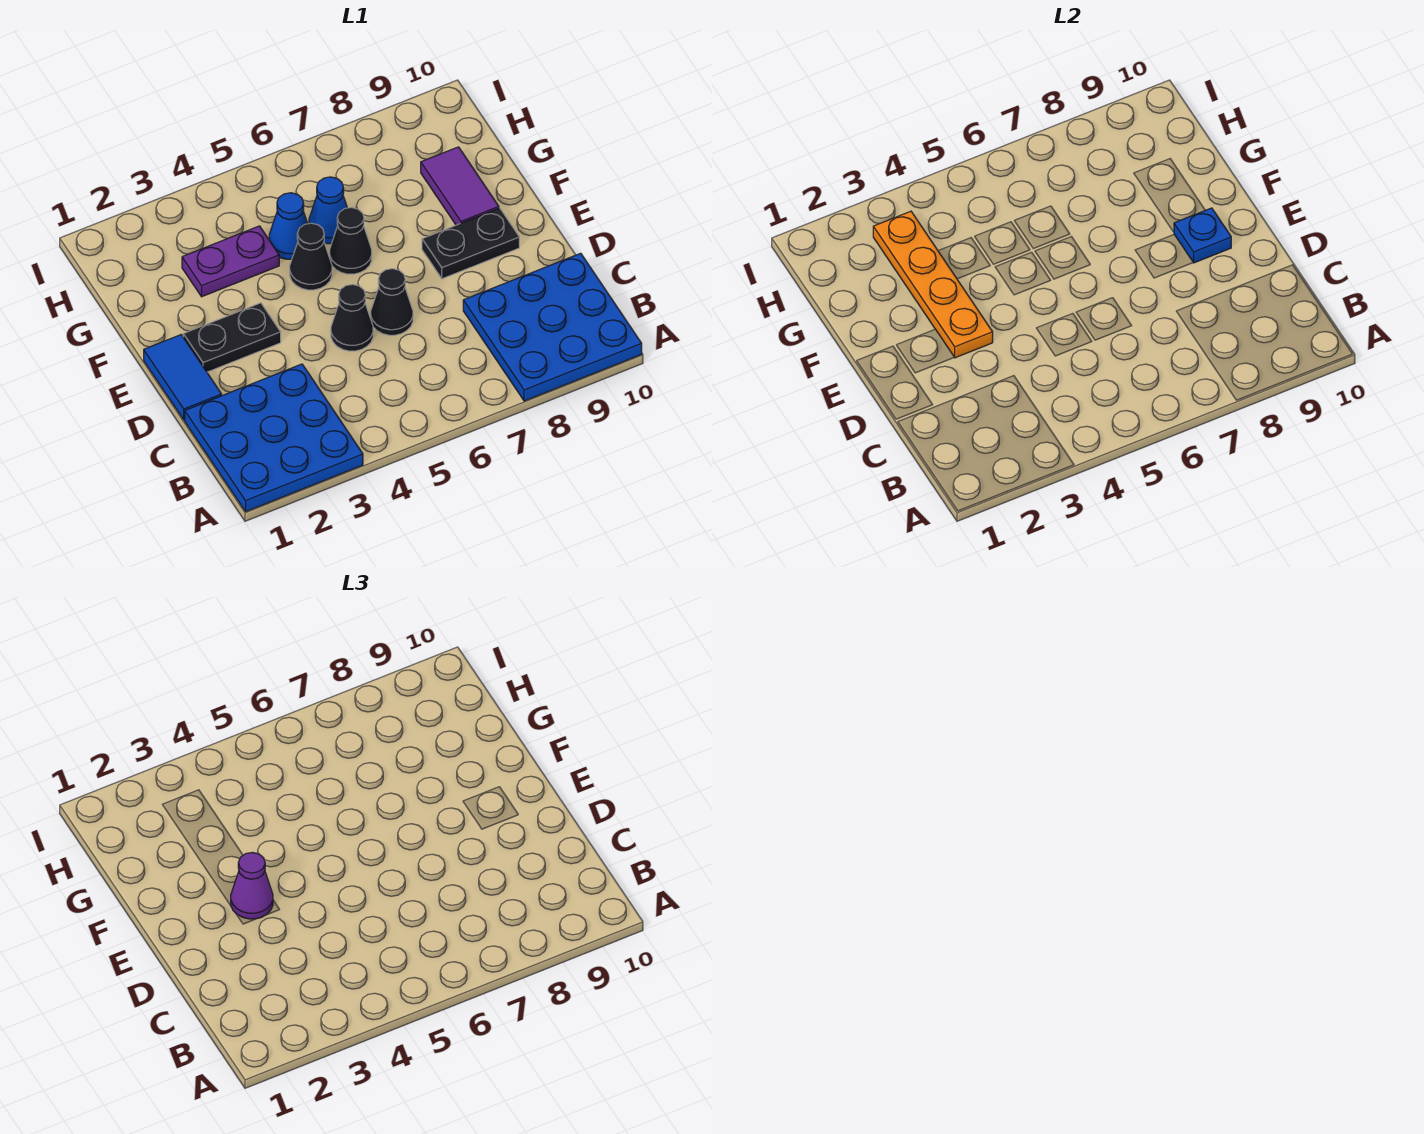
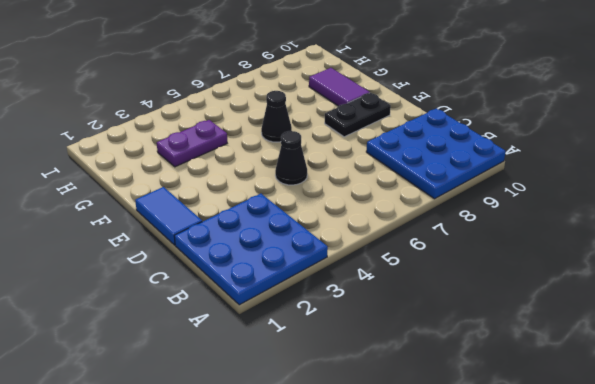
none -> black cone D6 level 1
none -> black plate E2:E3 level 1
none -> black cone F5 level 1

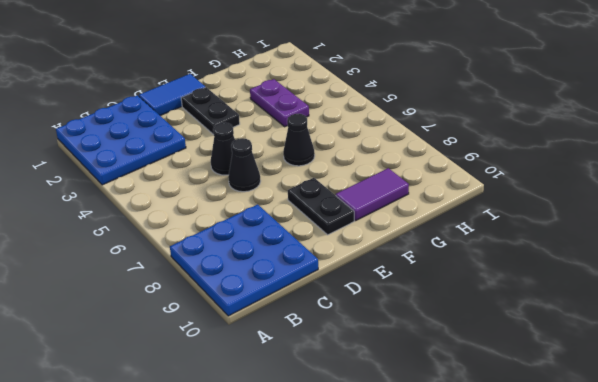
none -> black cone F5 level 1
none -> blue cone G5 level 1
none -> blue cone G6 level 1

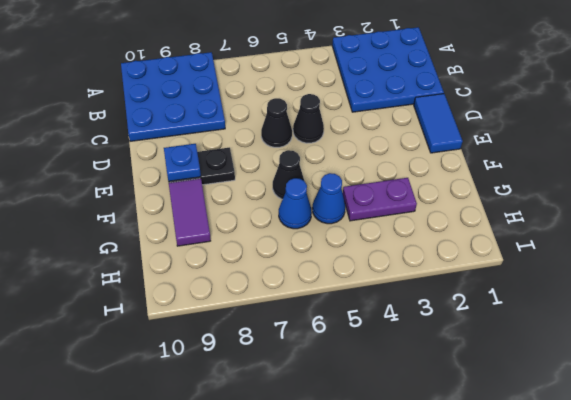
none -> black plate E2:E3 level 1
none -> black cone F5 level 1
none -> orange plate E3:H3 level 2

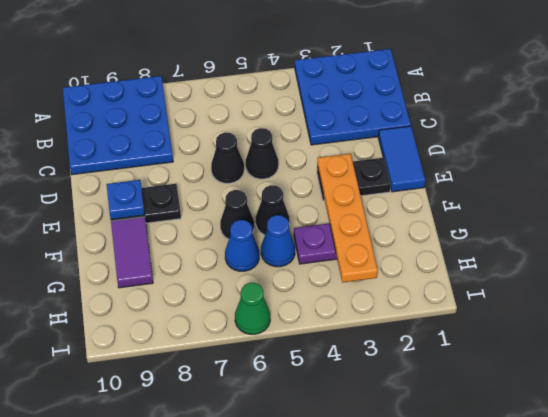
green cone I6 level 1 -> none
none -> purple cone E3 level 3

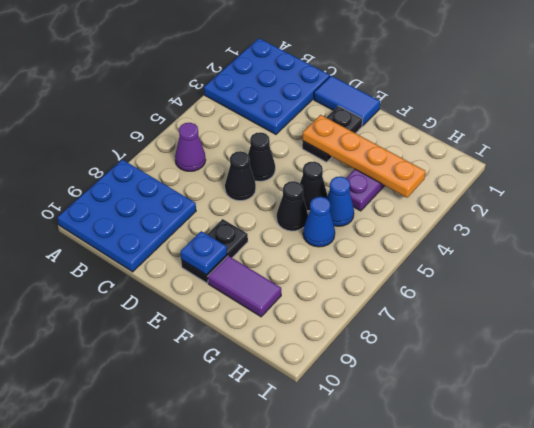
purple cone B6 level 1 -> purple cone E3 level 3

